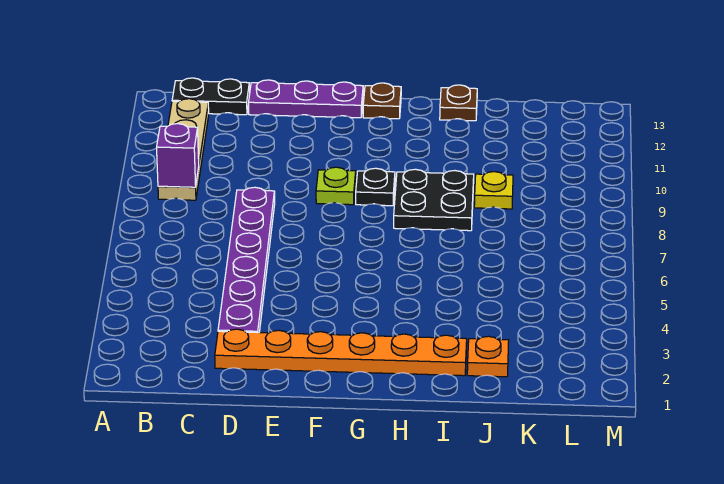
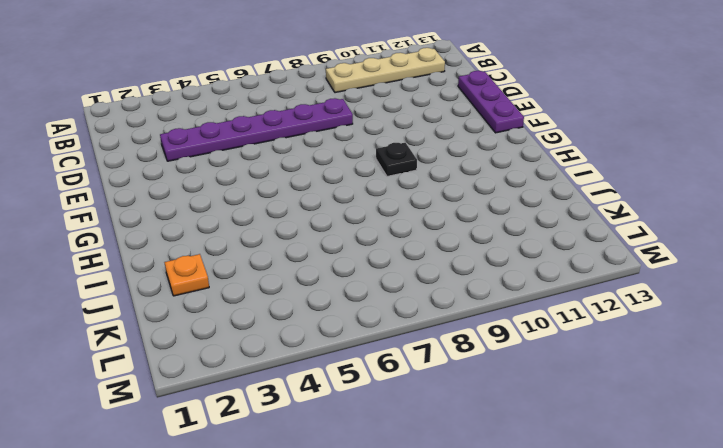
none -> black plate B13:C13 level 1
none -> orange plate D2:I2 level 1
none -> lime plate F9 level 1

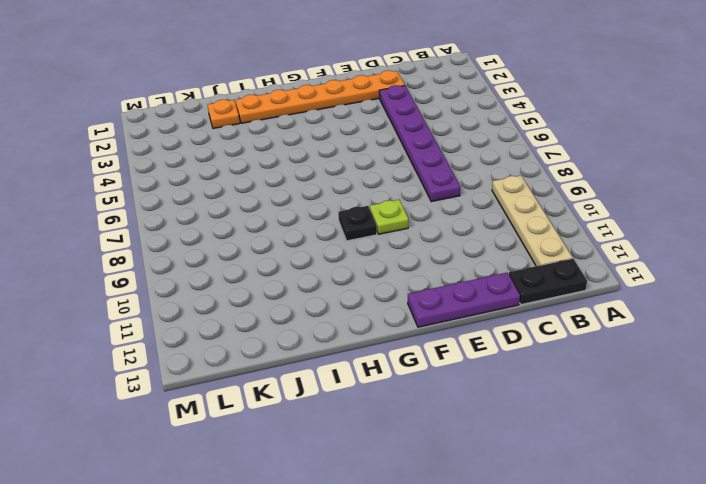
none -> brown plate G13 level 1
none -> black plate H8:I9 level 1
none -> brown plate I13 level 1

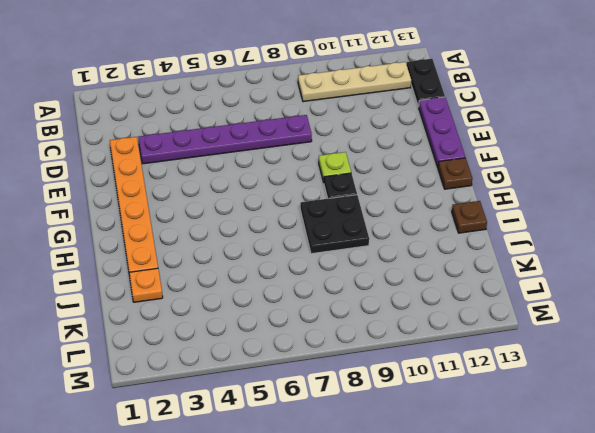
none -> yellow plate J9 level 1
none -> purple brick B9 level 2

